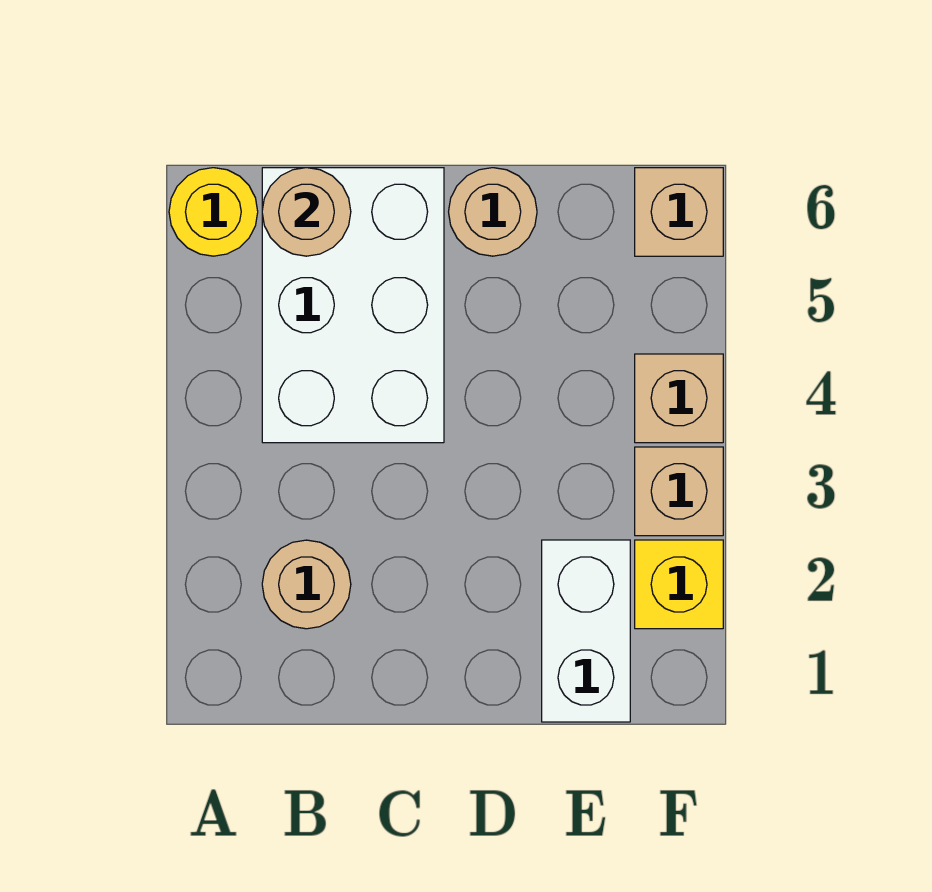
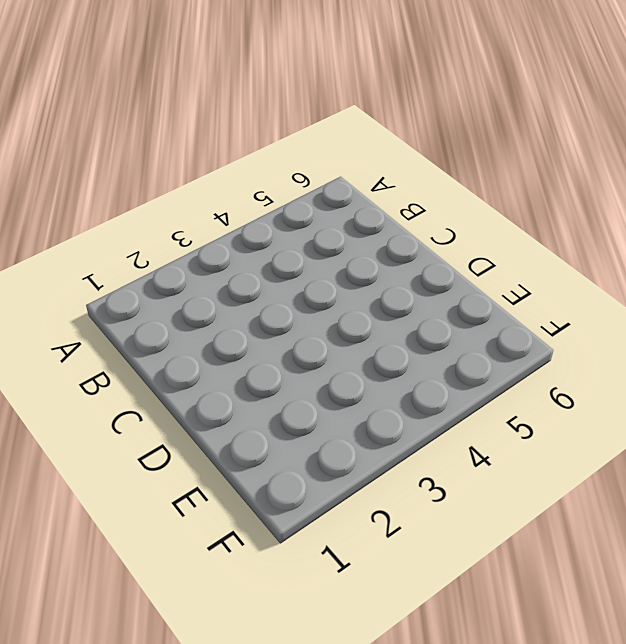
none -> yellow round brick A6 level 1
none -> tan round brick B2 level 1

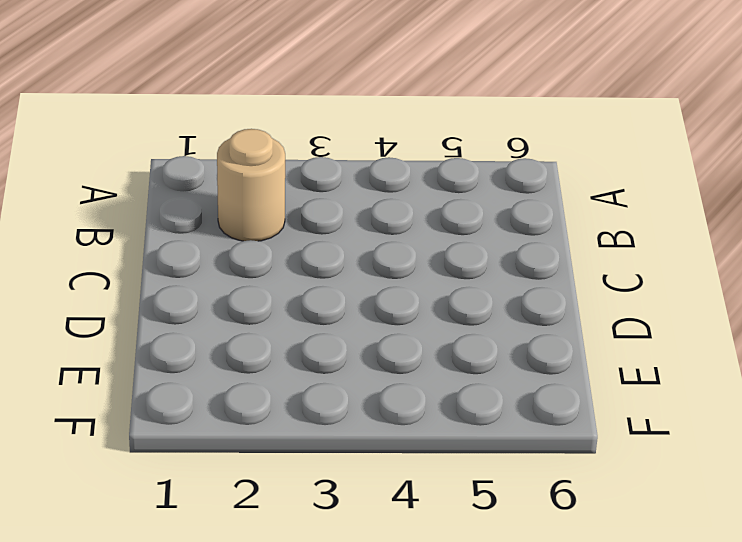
none -> yellow round brick A6 level 1
none -> white brick B4:C6 level 1

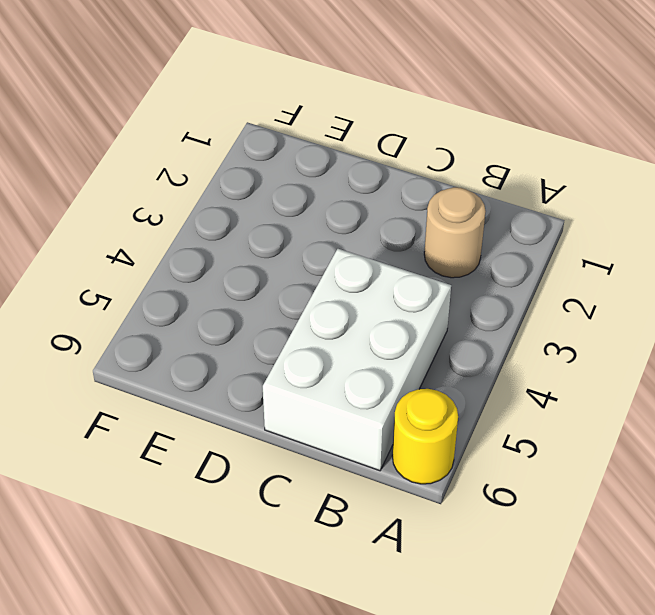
none -> tan round brick D6 level 1
none -> white brick E1:E2 level 1

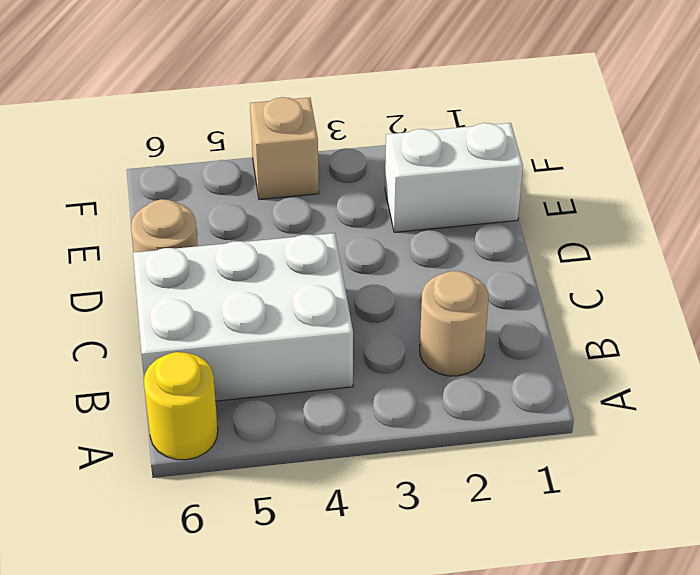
none -> yellow brick F2 level 1
none -> tan brick F3 level 1

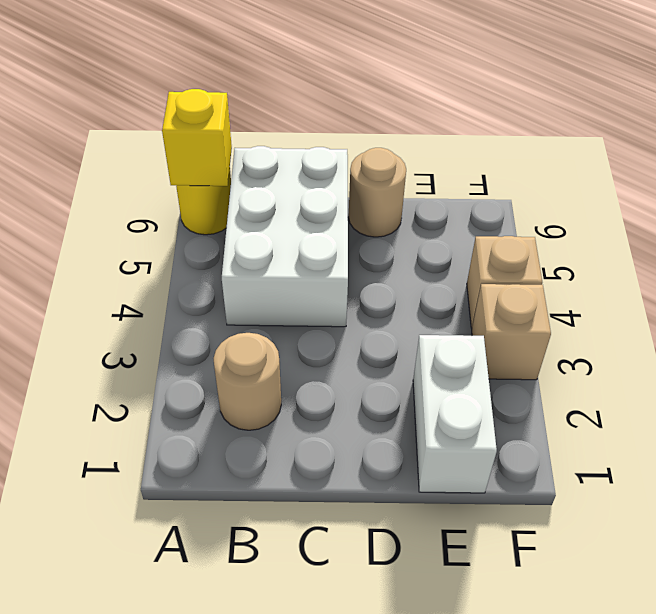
yellow brick A6 level 2 -> yellow brick F2 level 1
none -> tan brick F6 level 1
none -> tan round brick B6 level 2

